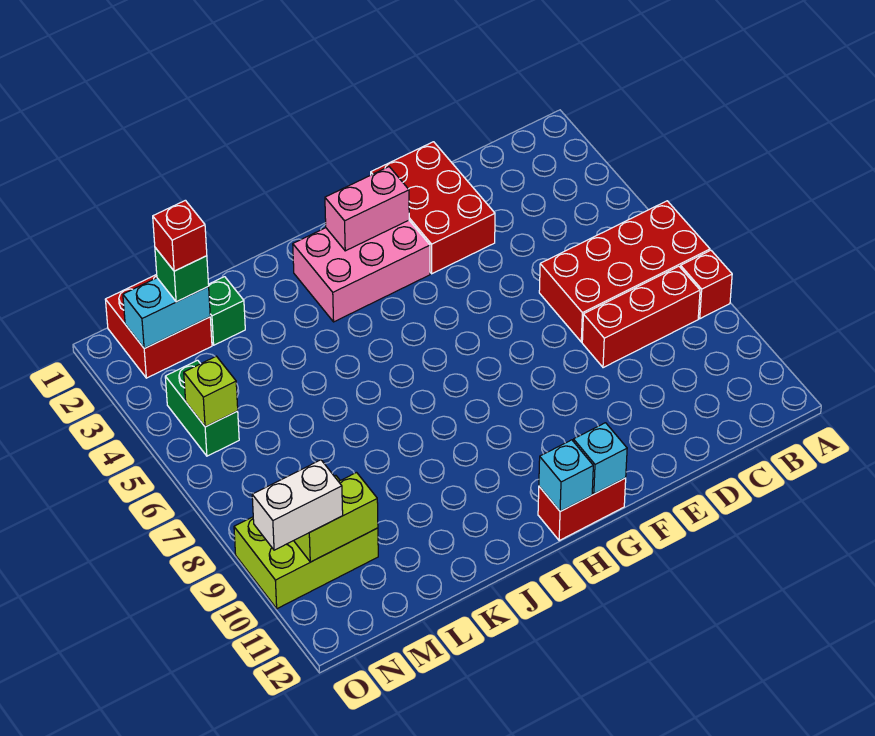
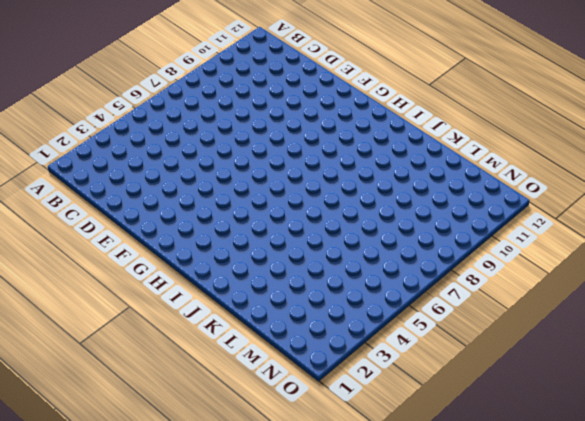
none -> red brick A6:D7 level 1
none -> red brick A8 level 1
none -> red brick B8:D8 level 1

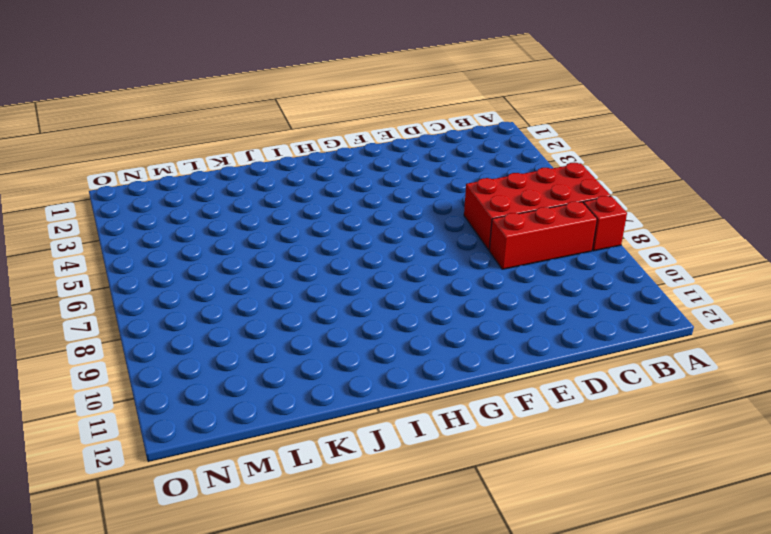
none -> red brick E1:F3 level 1
none -> pink brick G2:I3 level 1
none -> red brick G12:H12 level 1

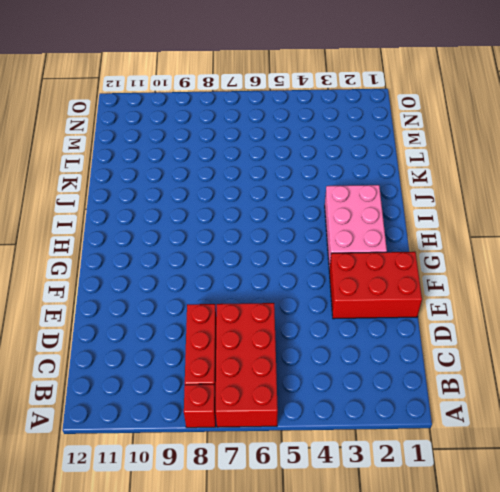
none -> red brick G12:H12 level 1
none -> green brick L2 level 1
none -> red brick M1:N2 level 1

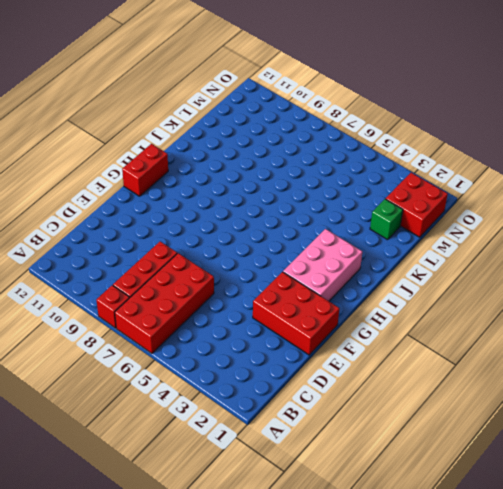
none -> lime brick M9:O10 level 1
none -> green brick N4:N5 level 1
none -> pink brick G2:H2 level 2

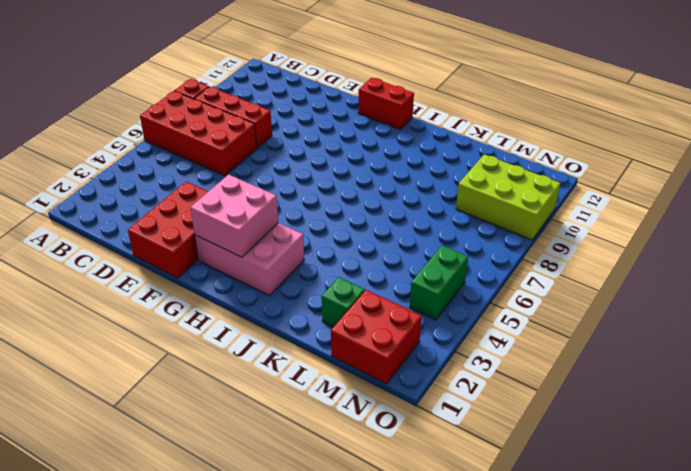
pink brick G2:H3 level 2 -> pink brick G2:H2 level 2
none -> cyan brick G12 level 2
none -> cyan brick H12 level 2
none -> cyan brick M2:N2 level 2

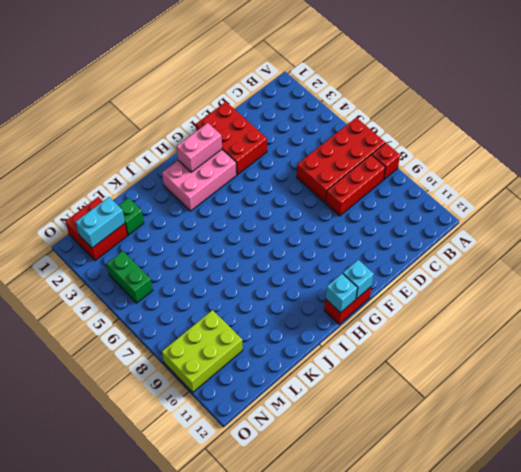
none -> lime brick M10:N10 level 2
none -> lime brick N5 level 2
none -> green brick M2 level 3

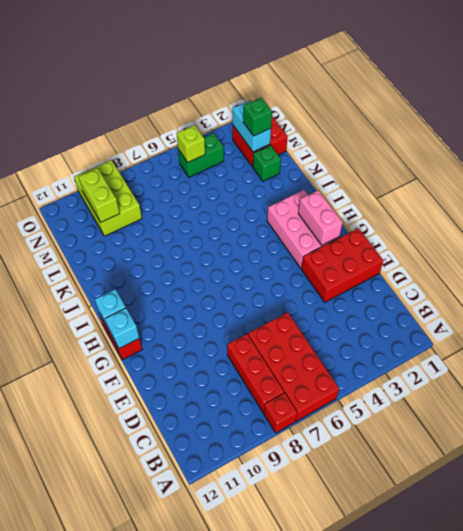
none -> white brick N10:O10 level 3
none -> red brick M2 level 4

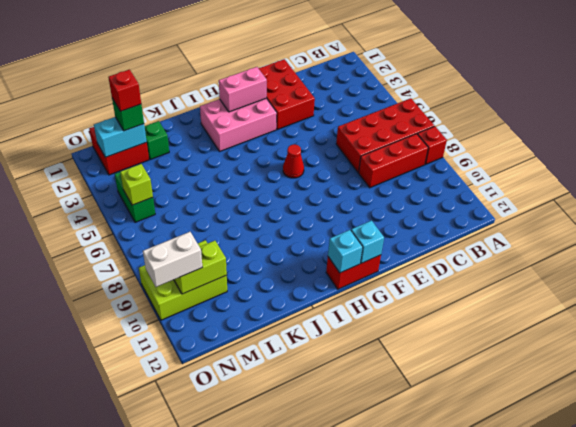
red cone G6 level 1 -> none

